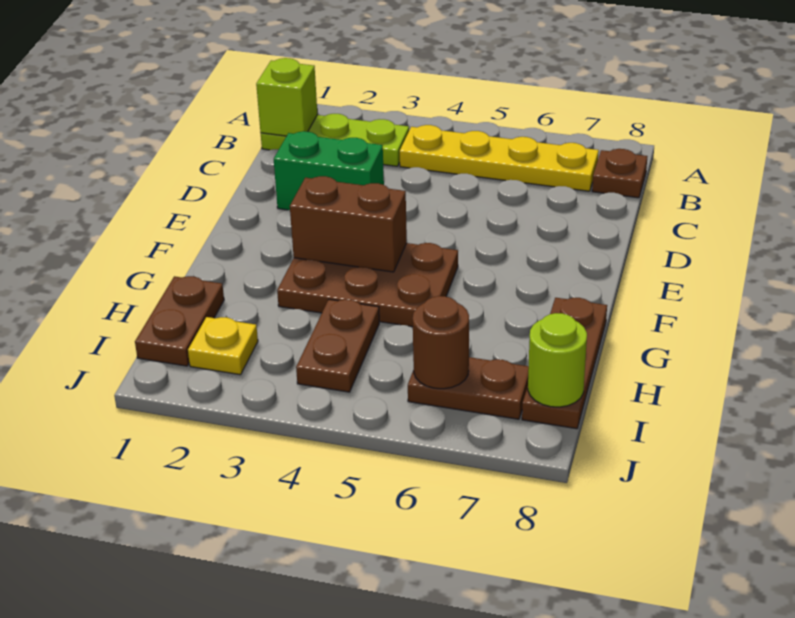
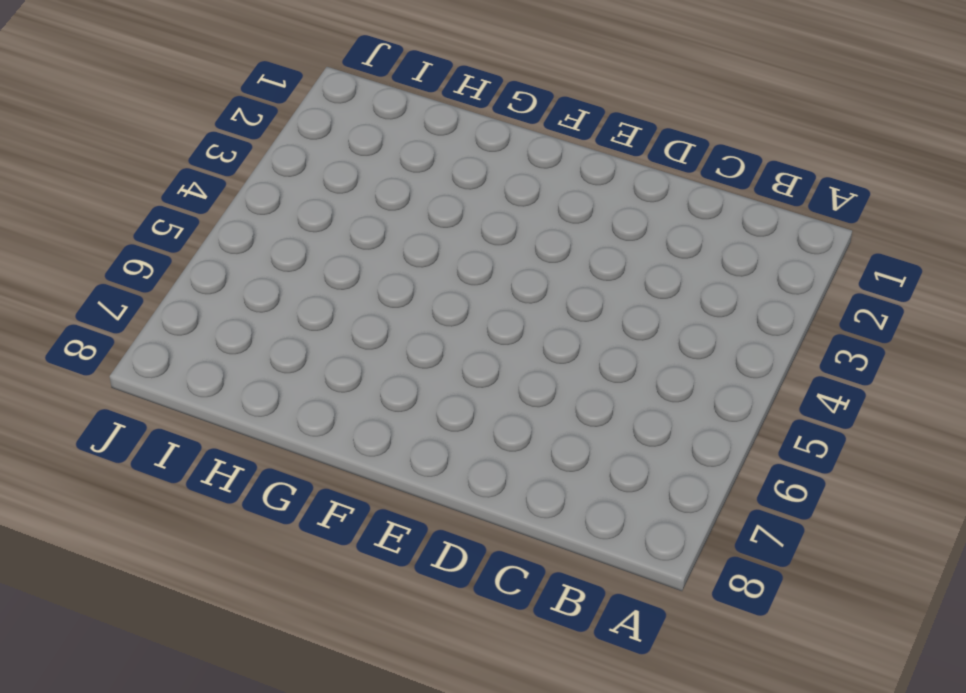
none -> lime plate B1:B3 level 1
none -> yellow plate B4:B7 level 1
none -> brown plate B8 level 1

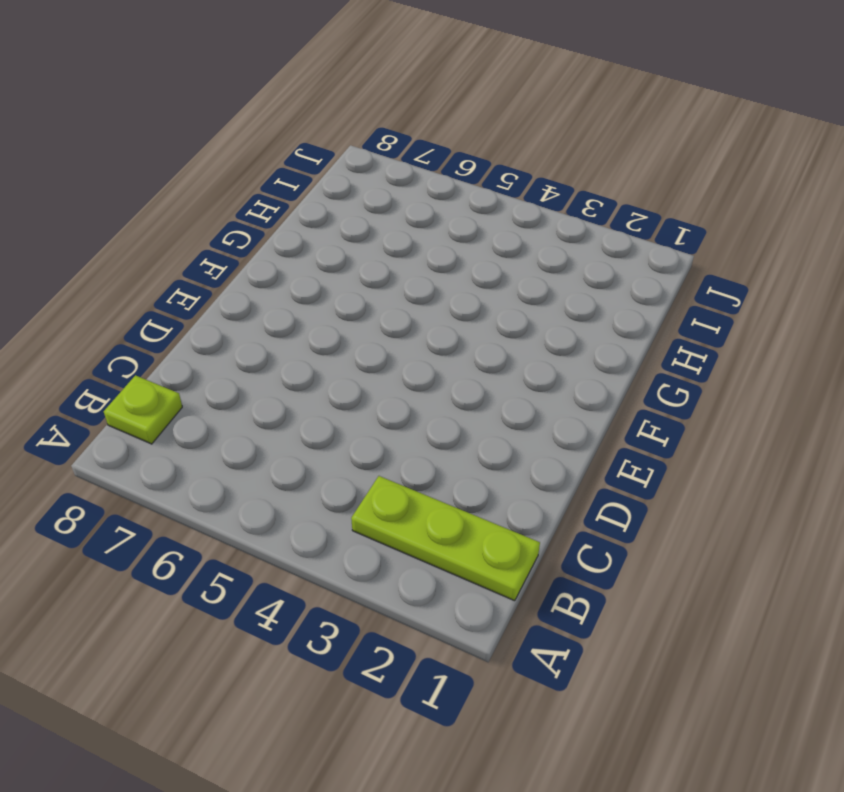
lime plate B8 level 1 -> brown plate B8 level 1
none -> yellow plate B4:B7 level 1
none -> green brick D2:D3 level 1
none -> brown plate F3:G5 level 1

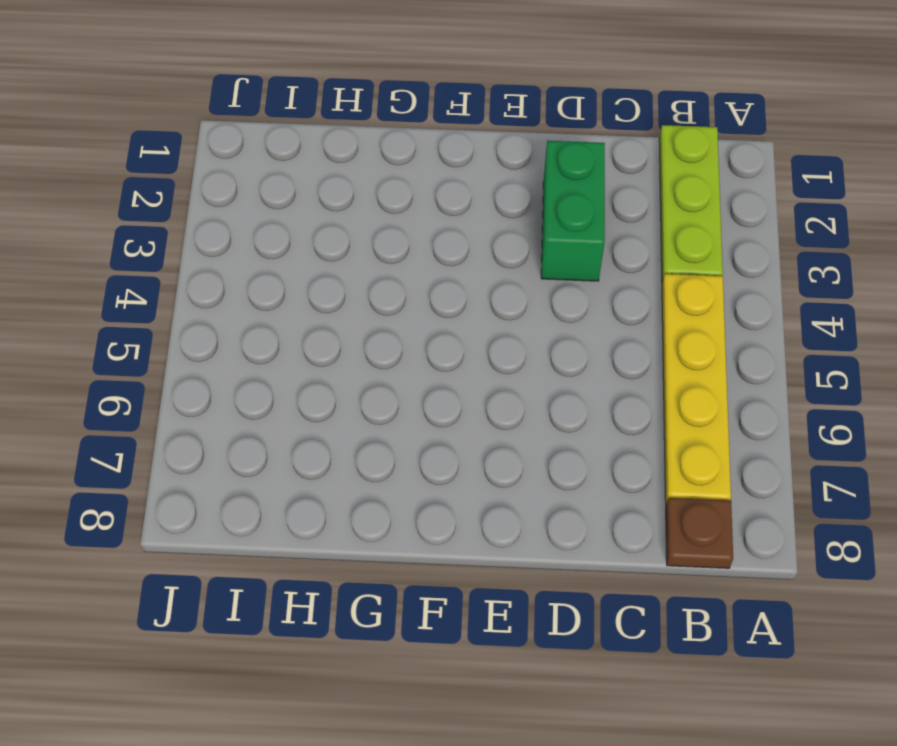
none -> brown plate F3:G5 level 1
none -> brown plate G8:I8 level 1
none -> brown plate H1:I1 level 1

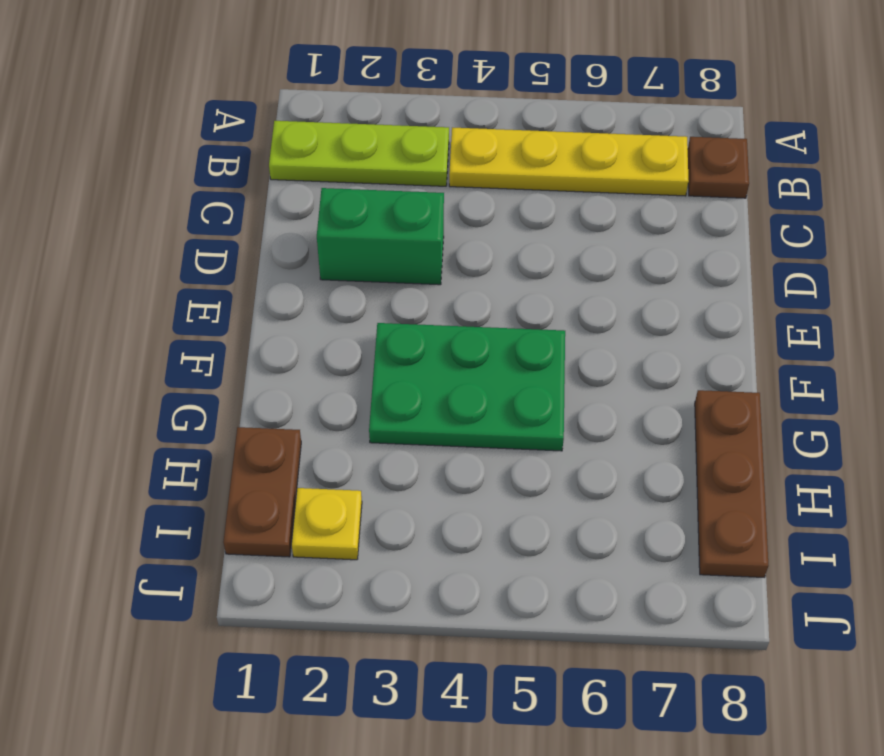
green plate F3:G5 level 1 -> brown plate F3:G5 level 1
none -> brown plate H4:I4 level 1
none -> brown plate I6:I7 level 1
none -> lime brick B1 level 2

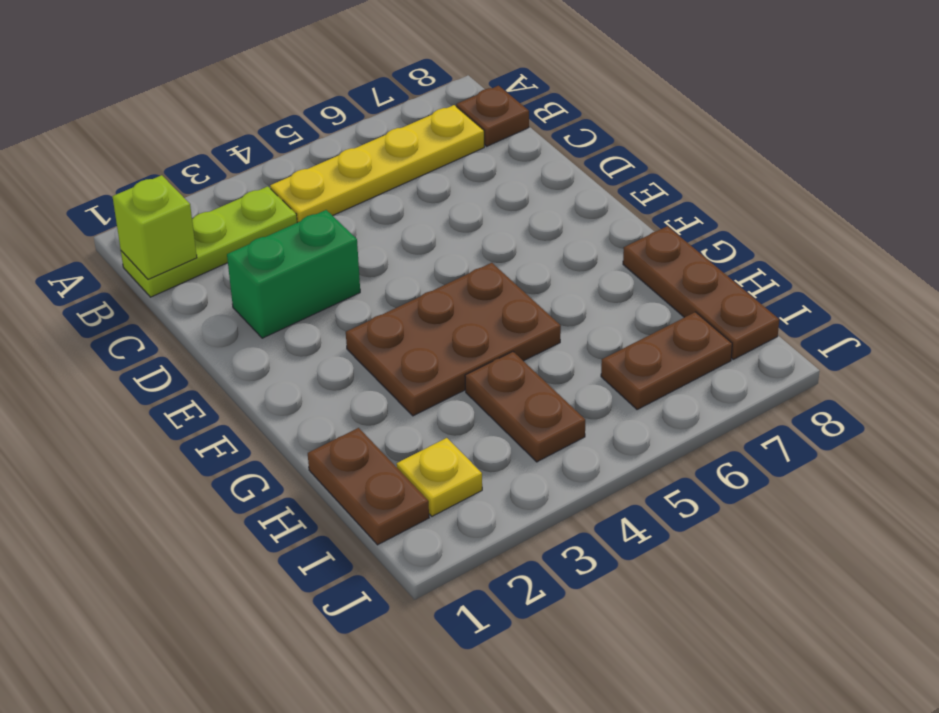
none -> brown brick F3:F4 level 2
none -> brown round brick I6 level 2
none -> lime round brick I8 level 2

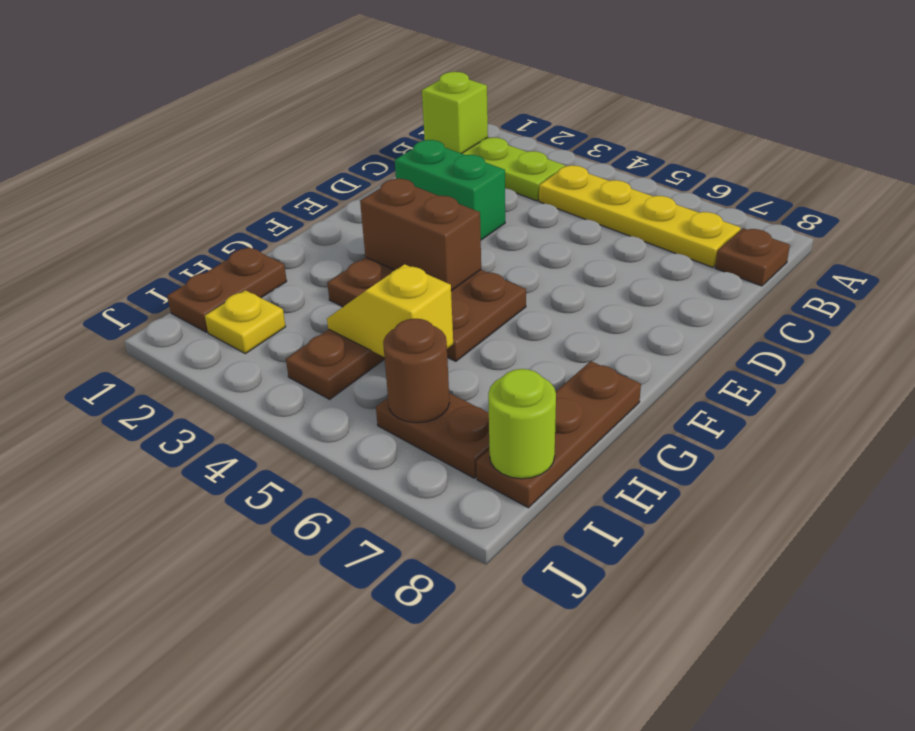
yellow slope H4:H5 level 2 top 5 -> none

